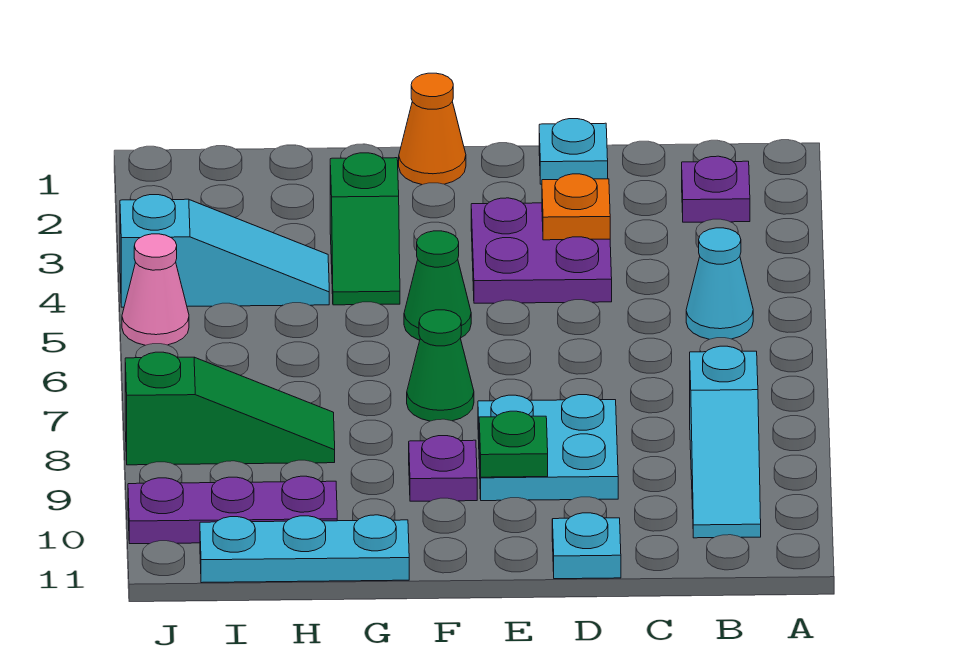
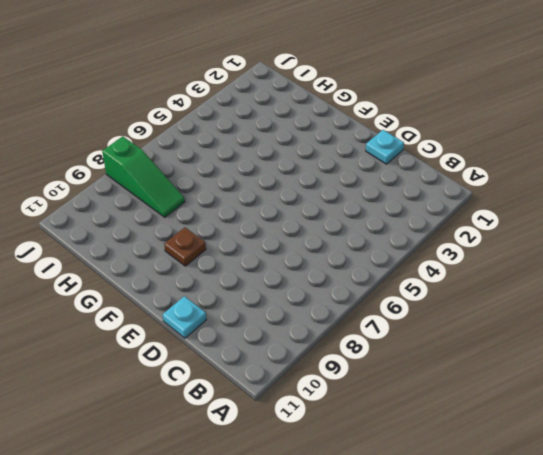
brown plate F9 level 1 -> purple plate F9 level 1
none -> purple plate B2 level 1
none -> cyan cone B5 level 1
none -> cyan slope B8:B10 level 1 top 8

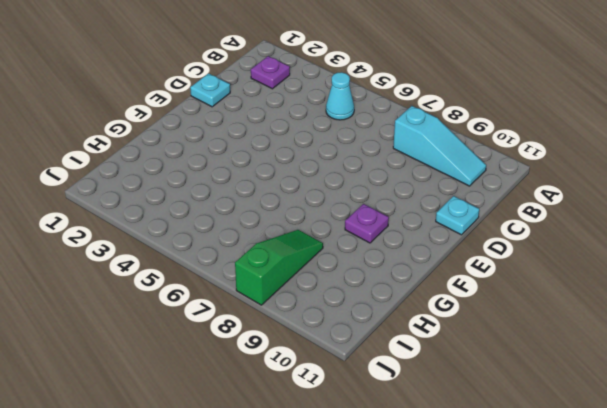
none -> purple plate D3:E4 level 1
none -> cyan plate D8:E9 level 1
none -> orange cone F1 level 1

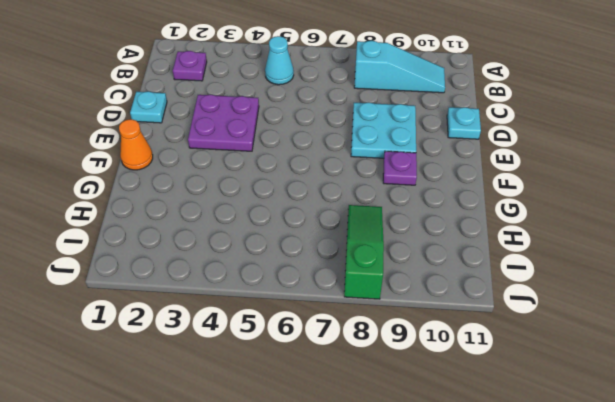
none -> green cone F5 level 1
none -> green cone F7 level 1
none -> green slope G3:G4 level 1 top 3

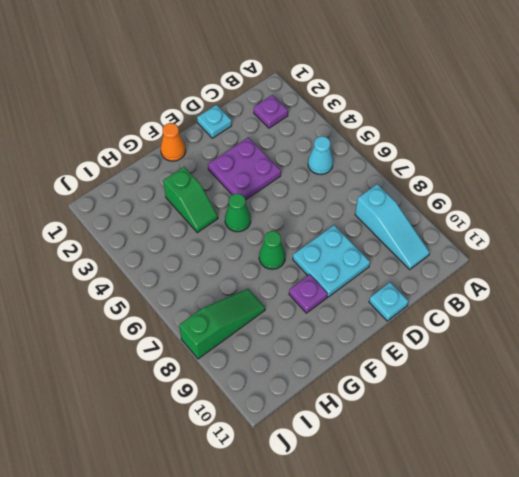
none -> cyan plate G11:I11 level 1
none -> cyan slope H4:J4 level 1 top J
none -> purple plate H10:J10 level 1

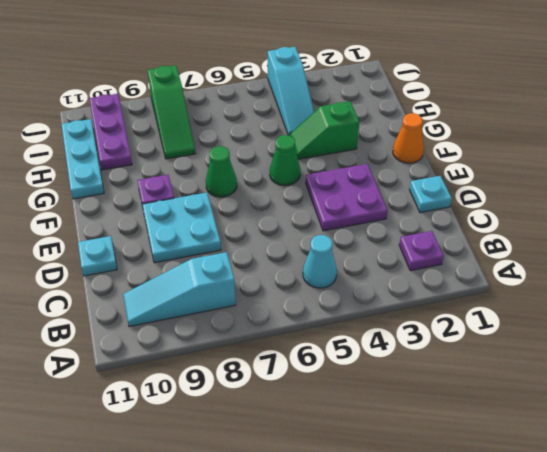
none -> pink cone J5 level 1
none -> orange plate D3 level 2
none -> green plate E9 level 2

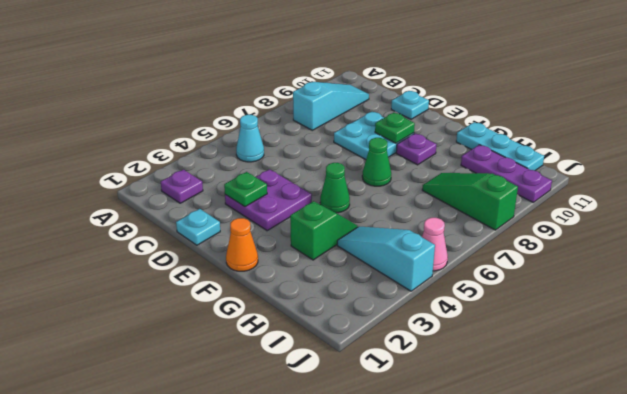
green plate D3 level 2 -> orange plate D3 level 2

